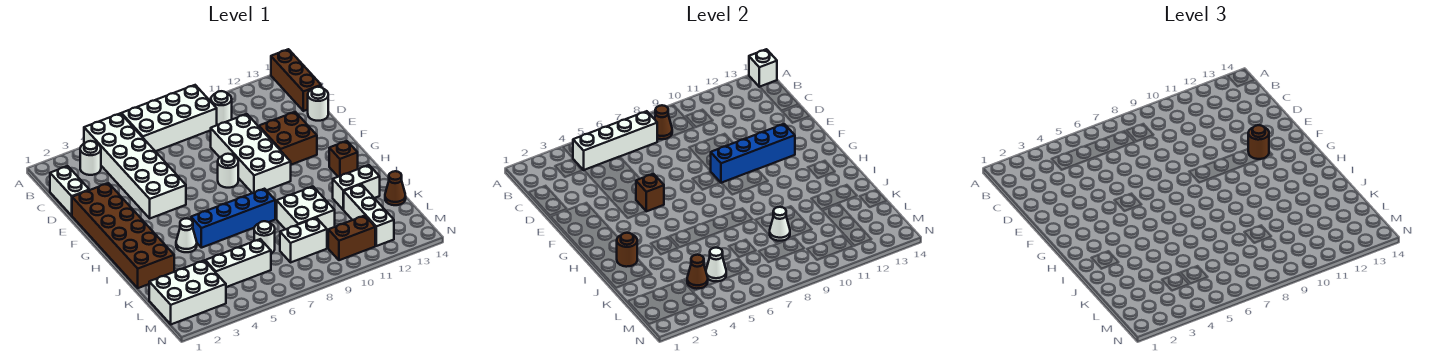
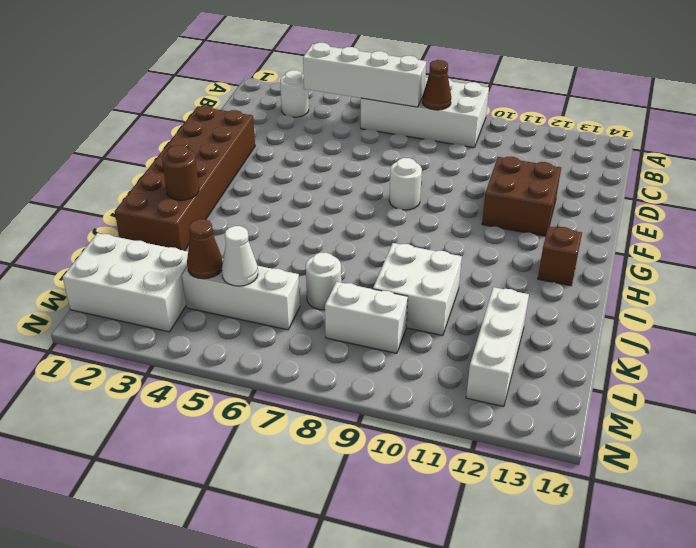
none -> white brick A4:F5 level 1
none -> brown brick A14:C14 level 1
none -> white round brick B10 level 1
none -> white brick C1:D1 level 1

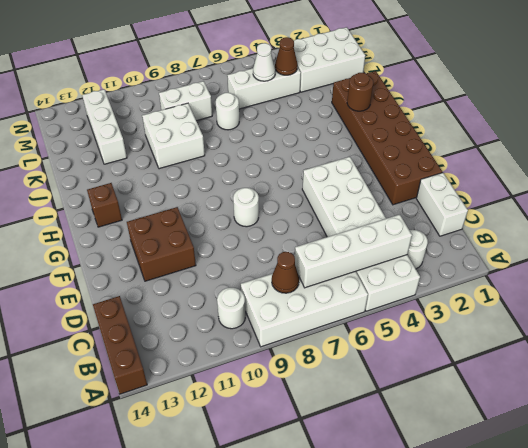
none -> white brick D9:G10 level 1
none -> white round brick D14 level 1
none -> white cone I4 level 1
none -> blue brick I5:I8 level 1

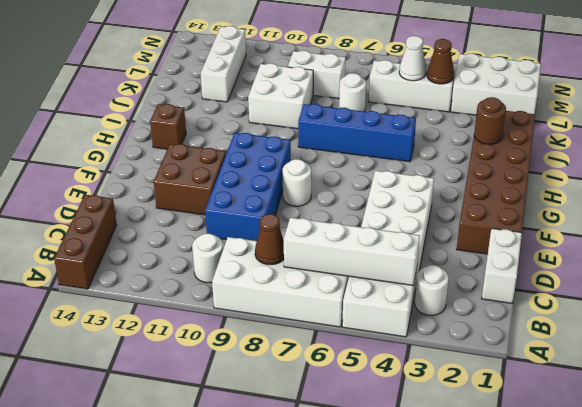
blue brick D9:G10 level 1 -> white brick D9:G10 level 1
none -> white round brick D14 level 1
none -> white cone I4 level 1
none -> white brick J12:J13 level 1
none -> brown cone K14 level 1

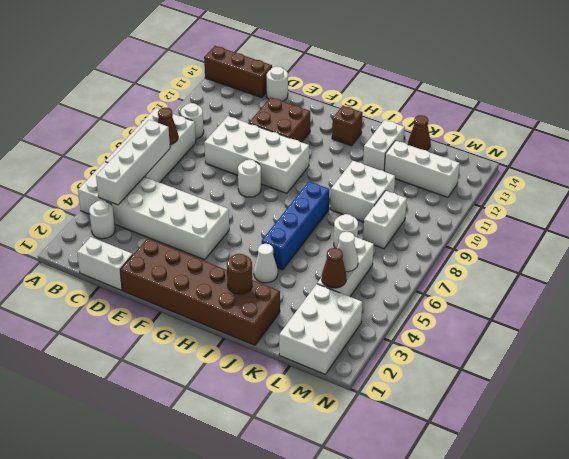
none -> brown brick M10:M11 level 1
none -> white brick A14 level 2
none -> brown brick F5 level 2
none -> blue brick F9:F12 level 2

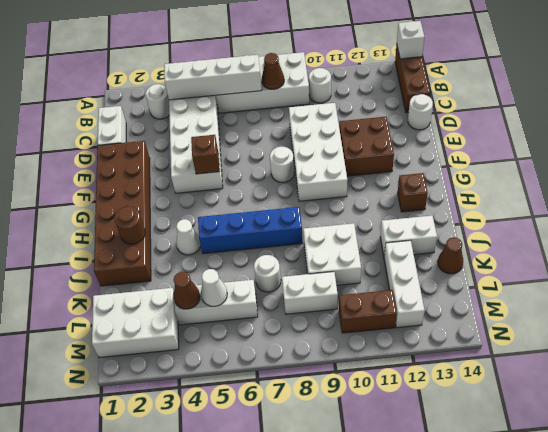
none -> blue brick F9:F12 level 2
none -> white cone K9 level 2
none -> brown round brick F12 level 3

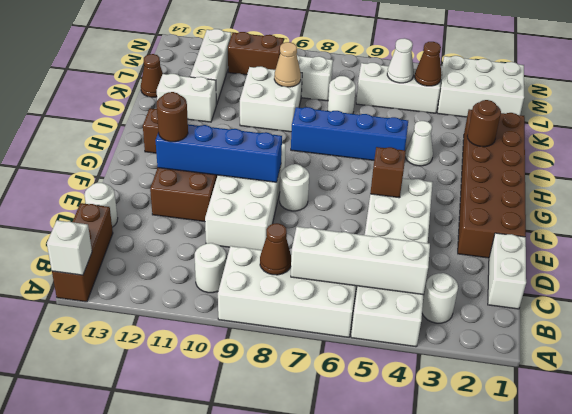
tan cone K9 level 2 -> white cone K9 level 2

